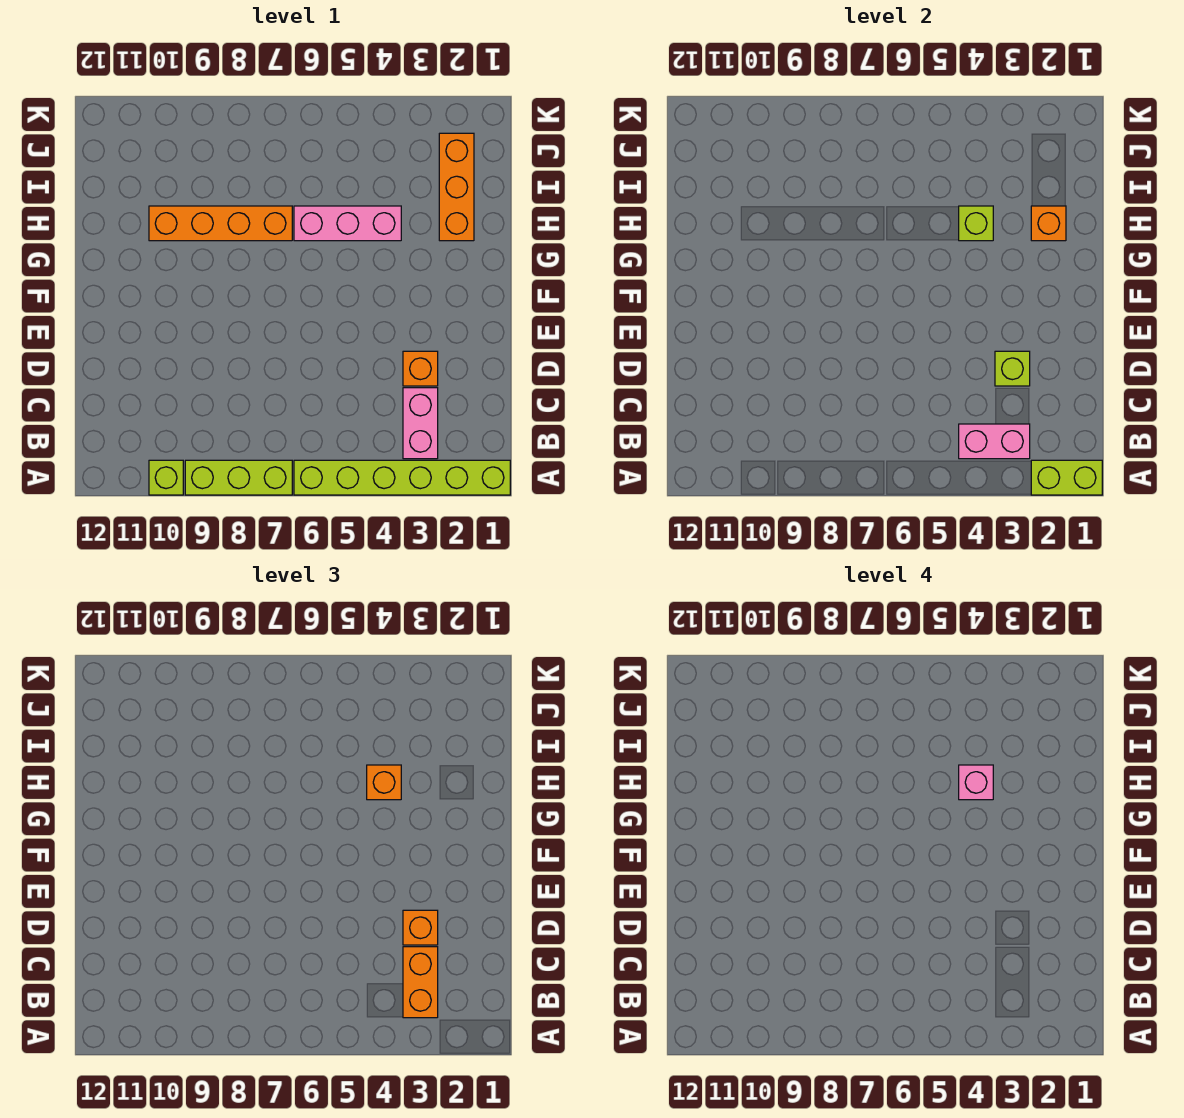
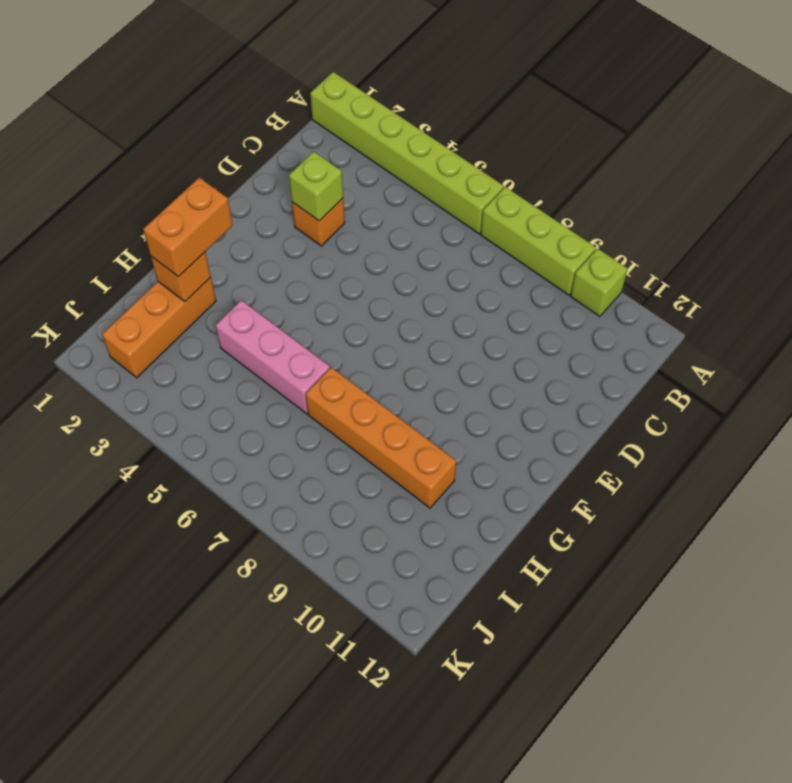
orange brick G2:H2 level 3 -> orange brick B3:C3 level 3
none -> pink brick B3:C3 level 1
none -> lime brick A1:A2 level 2
none -> pink brick B3:B4 level 2

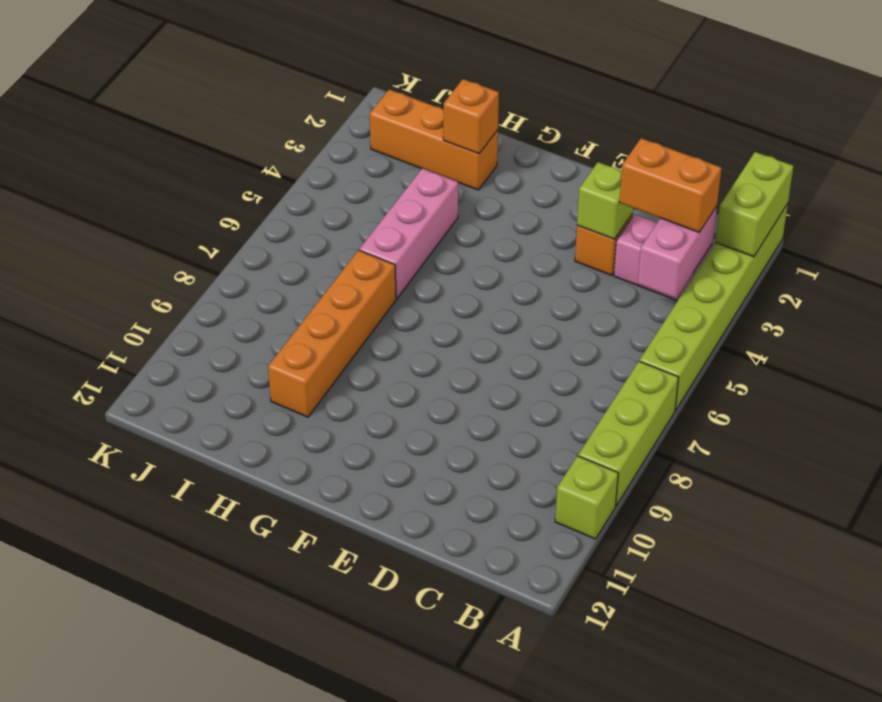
none -> lime brick H4 level 2
none -> orange brick D3 level 3
none -> orange brick H4 level 3

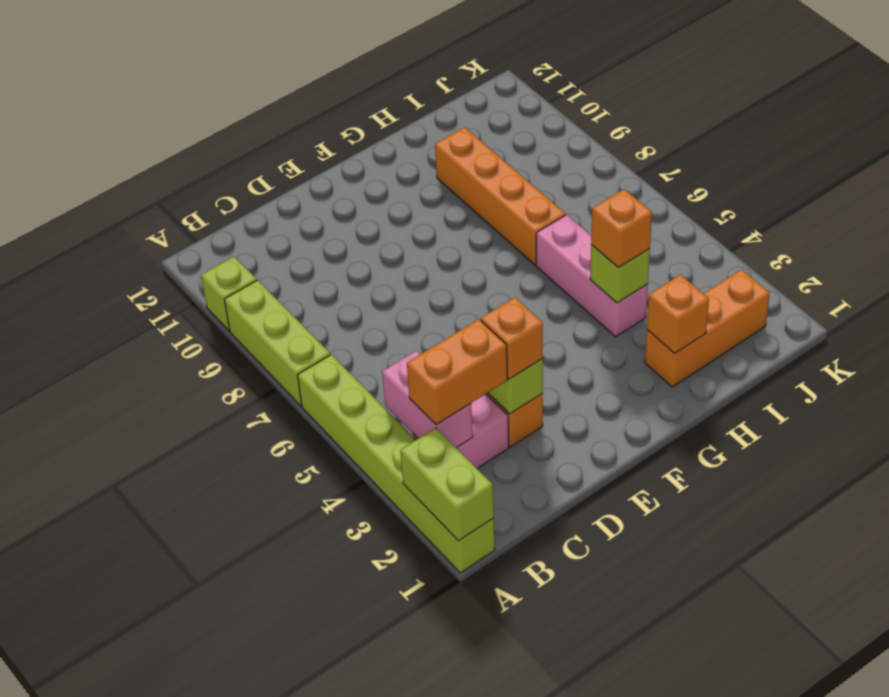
none -> pink brick H4 level 4

